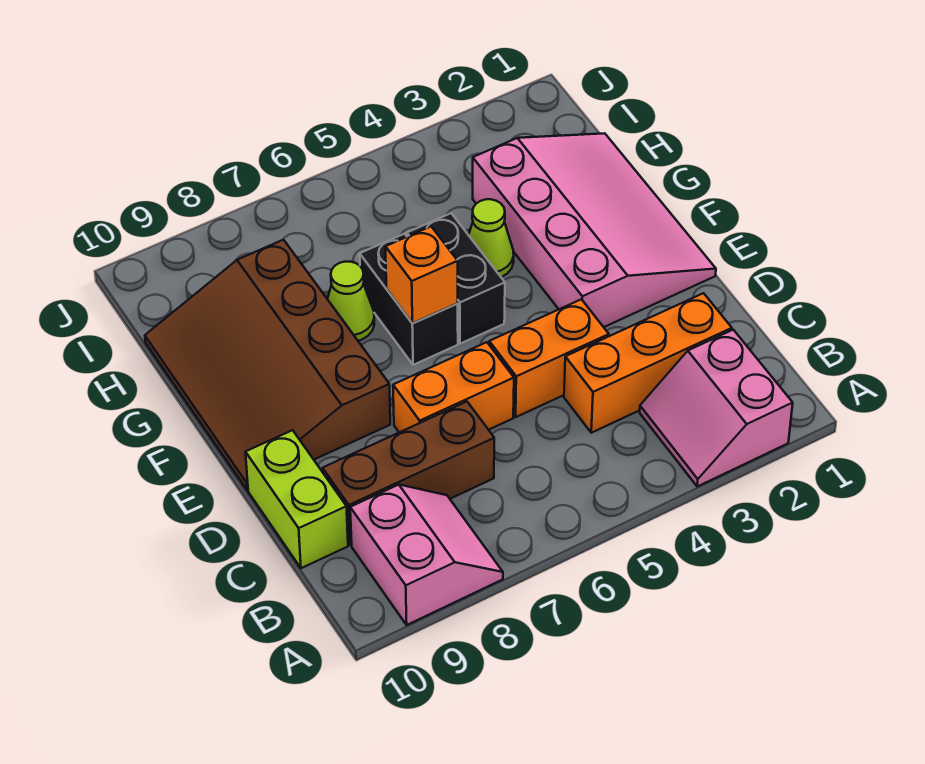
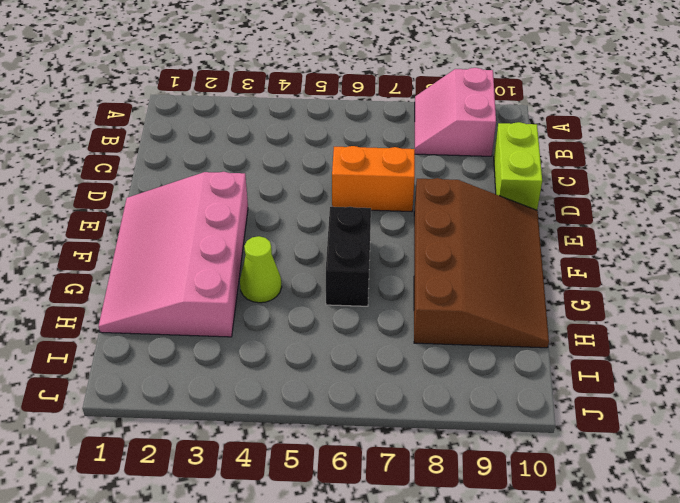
none -> pink slope A2:B3 level 1 top 2
none -> orange brick C2:C4 level 1
none -> brown brick C7:C9 level 1

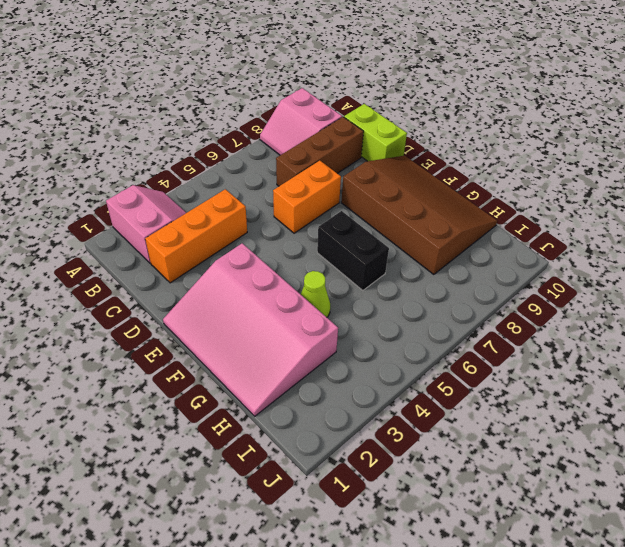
none -> orange brick D4:D5 level 1
none -> black brick F5:G5 level 1
none -> lime cone G7 level 1

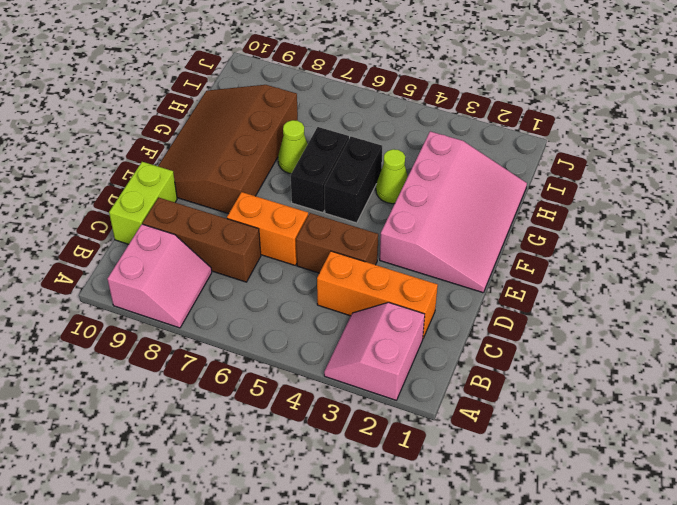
brown brick D4:D5 level 1 -> orange brick D4:D5 level 1
none -> orange brick F6 level 2

